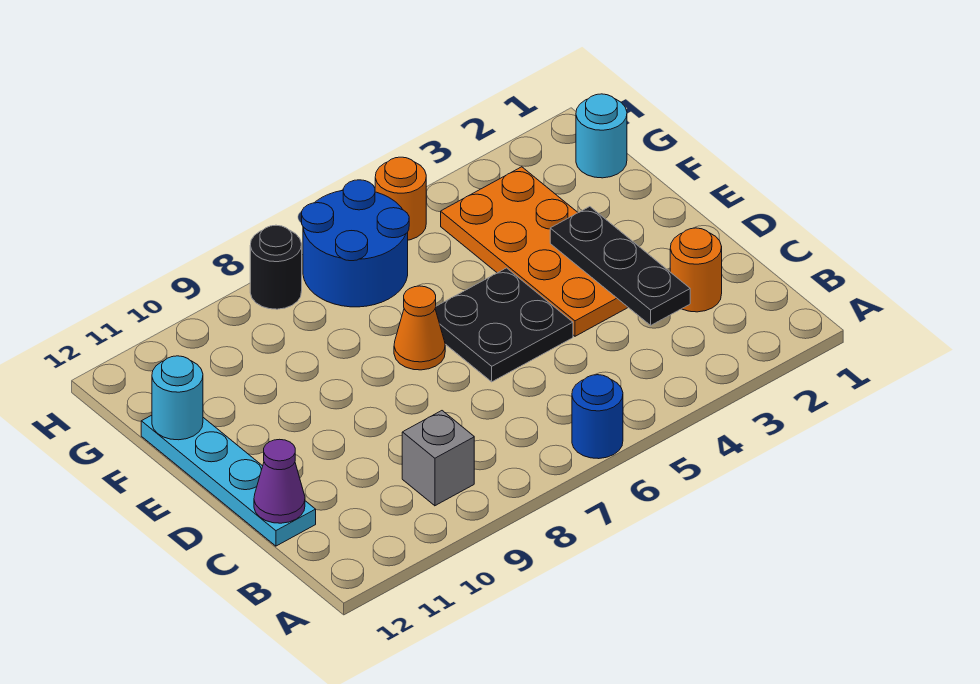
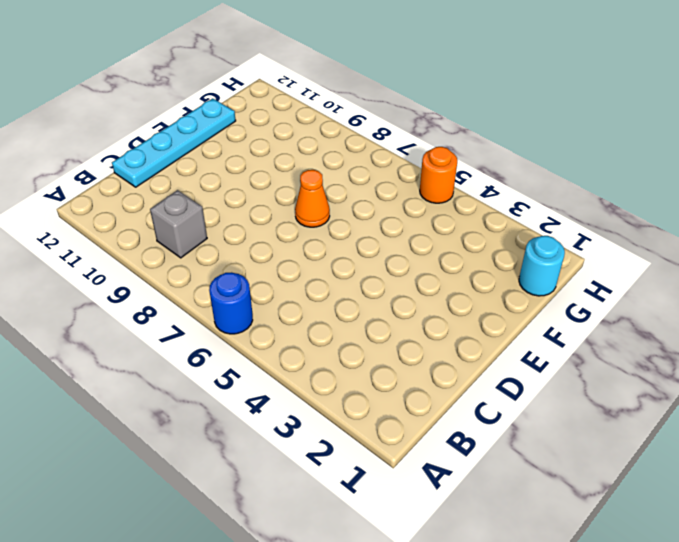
none -> orange round brick C2 level 1
none -> orange plate D3:G4 level 1
none -> black plate D5:E6 level 1

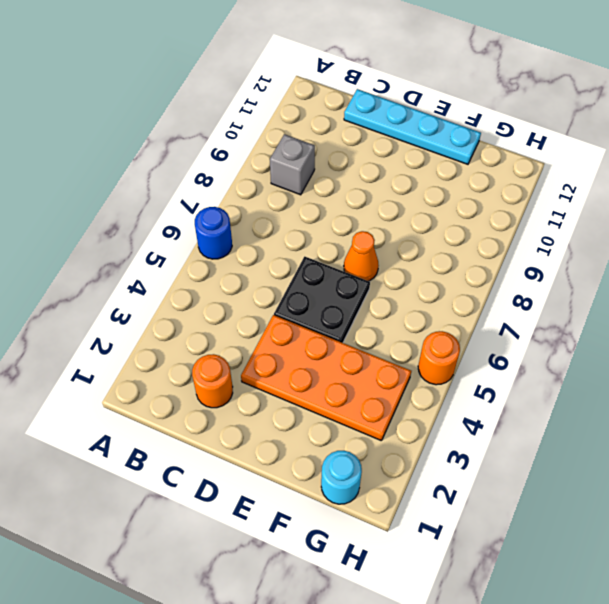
none -> blue round brick G6:H7 level 1
none -> black round brick H8 level 1
none -> black plate C3:E3 level 2

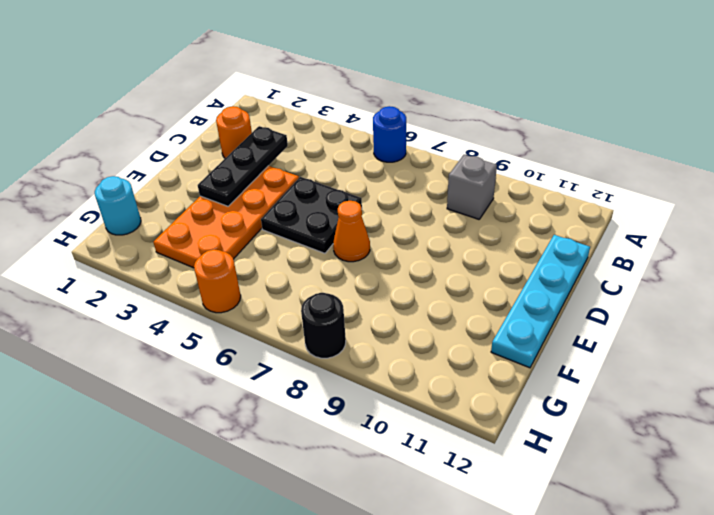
none -> blue round brick G6:H7 level 1
none -> purple cone C12 level 2
none -> cyan round brick F12 level 2

